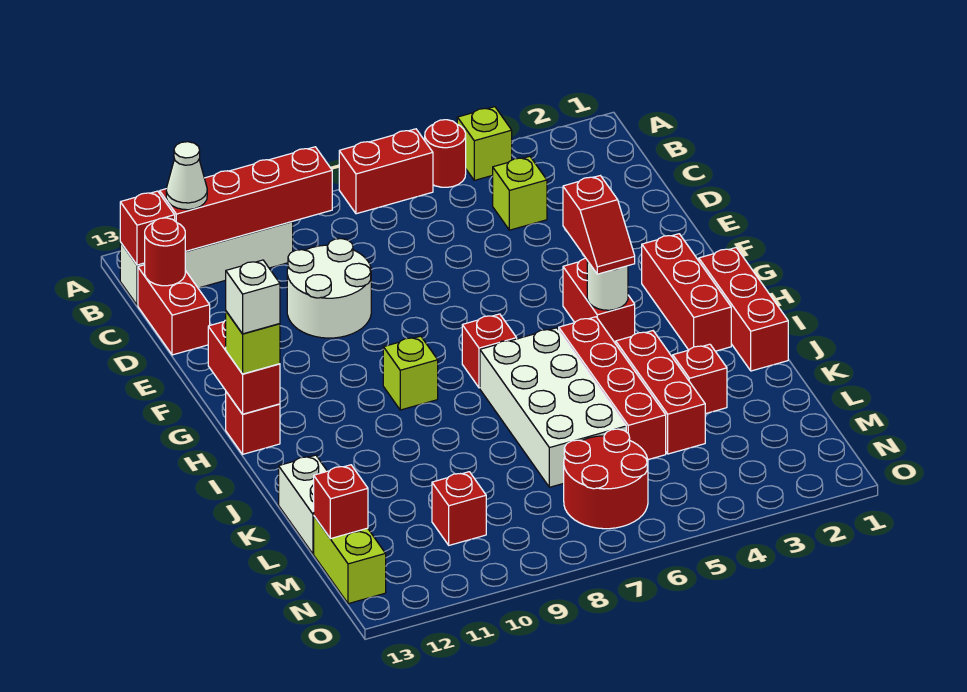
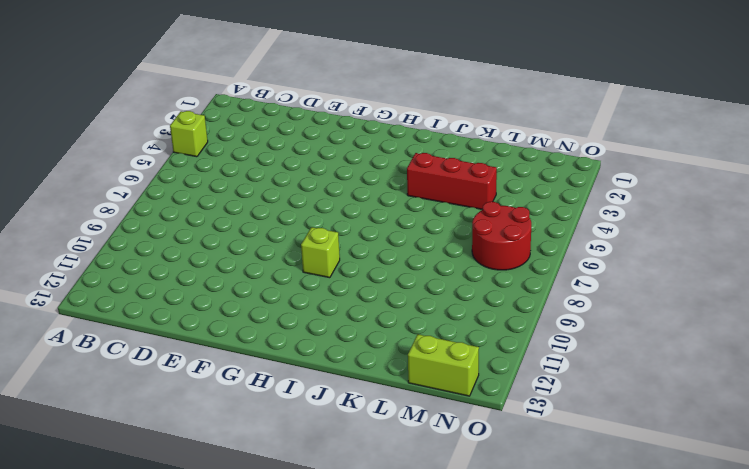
none -> red round brick A5 level 1
none -> red brick A6:A7 level 1
none -> white brick B10:B13 level 1
none -> lime brick C4 level 1

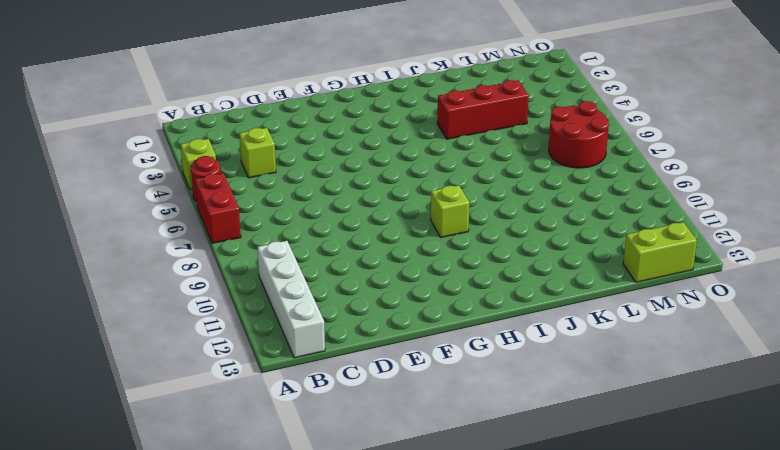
none -> red brick C13:D13 level 1
none -> white round brick D9:E10 level 1
none -> red brick G2:I2 level 1
none -> red brick G4:H4 level 1

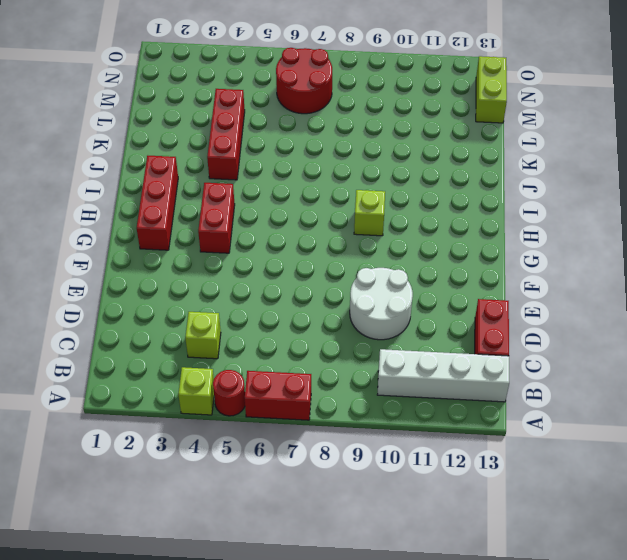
none -> red brick H1:J1 level 1
none -> red brick H7 level 1
none -> red brick H13 level 1
none -> red brick I5:L5 level 1

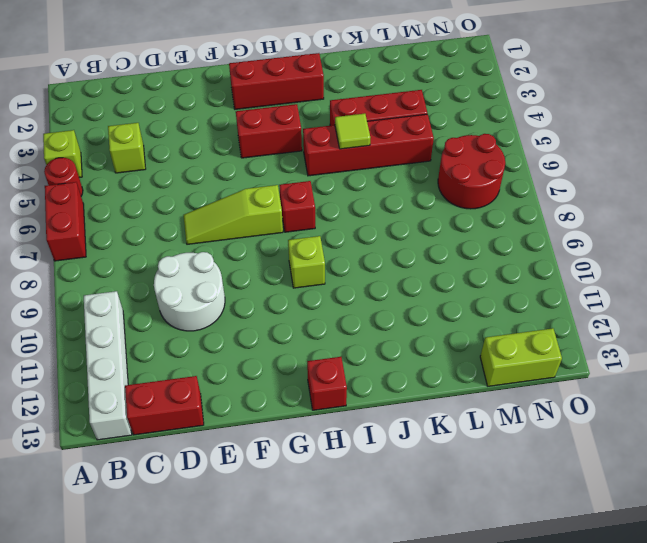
lime slope E7:G7 level 1 top G -> none
lime tile J5 level 2 -> none
none -> red brick H1:J1 level 1
none -> white brick I6:L7 level 1
none -> red brick K3 level 1
none -> white brick K13:L13 level 1

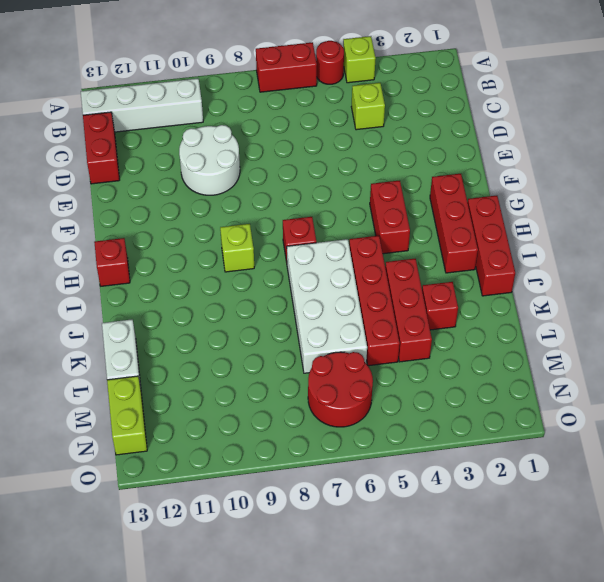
none -> red brick M10 level 1
none -> red brick B9:B12 level 2
none -> red brick B13 level 2
none -> red round brick C13 level 2

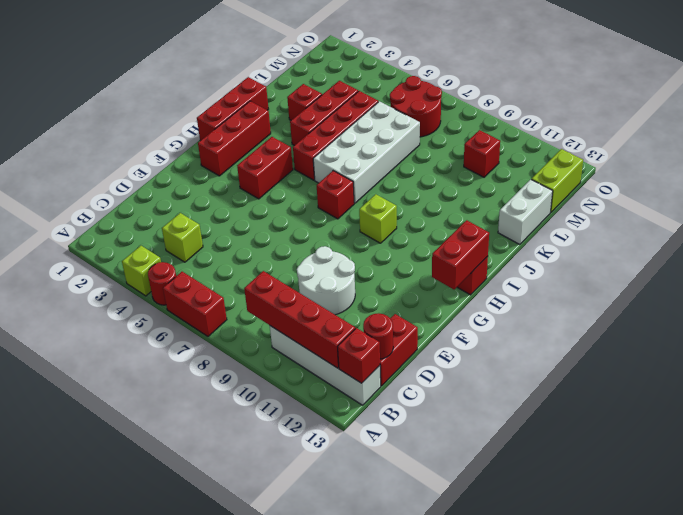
none -> white round brick H4 level 2
none -> red brick M13 level 2
none -> white cone B12 level 3
none -> red slope G4:H4 level 3 top G

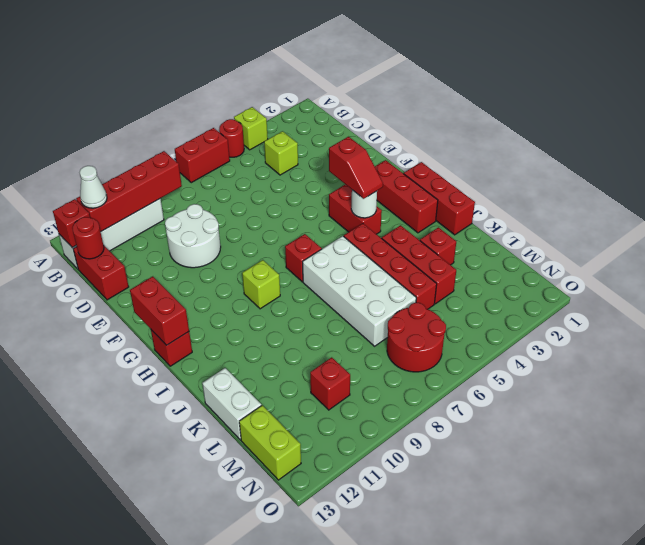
none -> red brick M13 level 2
none -> lime brick H13 level 3
none -> white brick H13 level 4

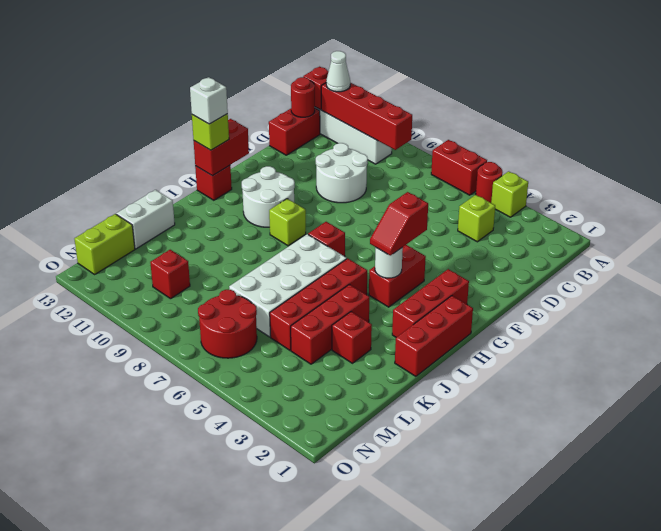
white round brick G10:H11 level 1 -> none
none -> red brick M13 level 2

